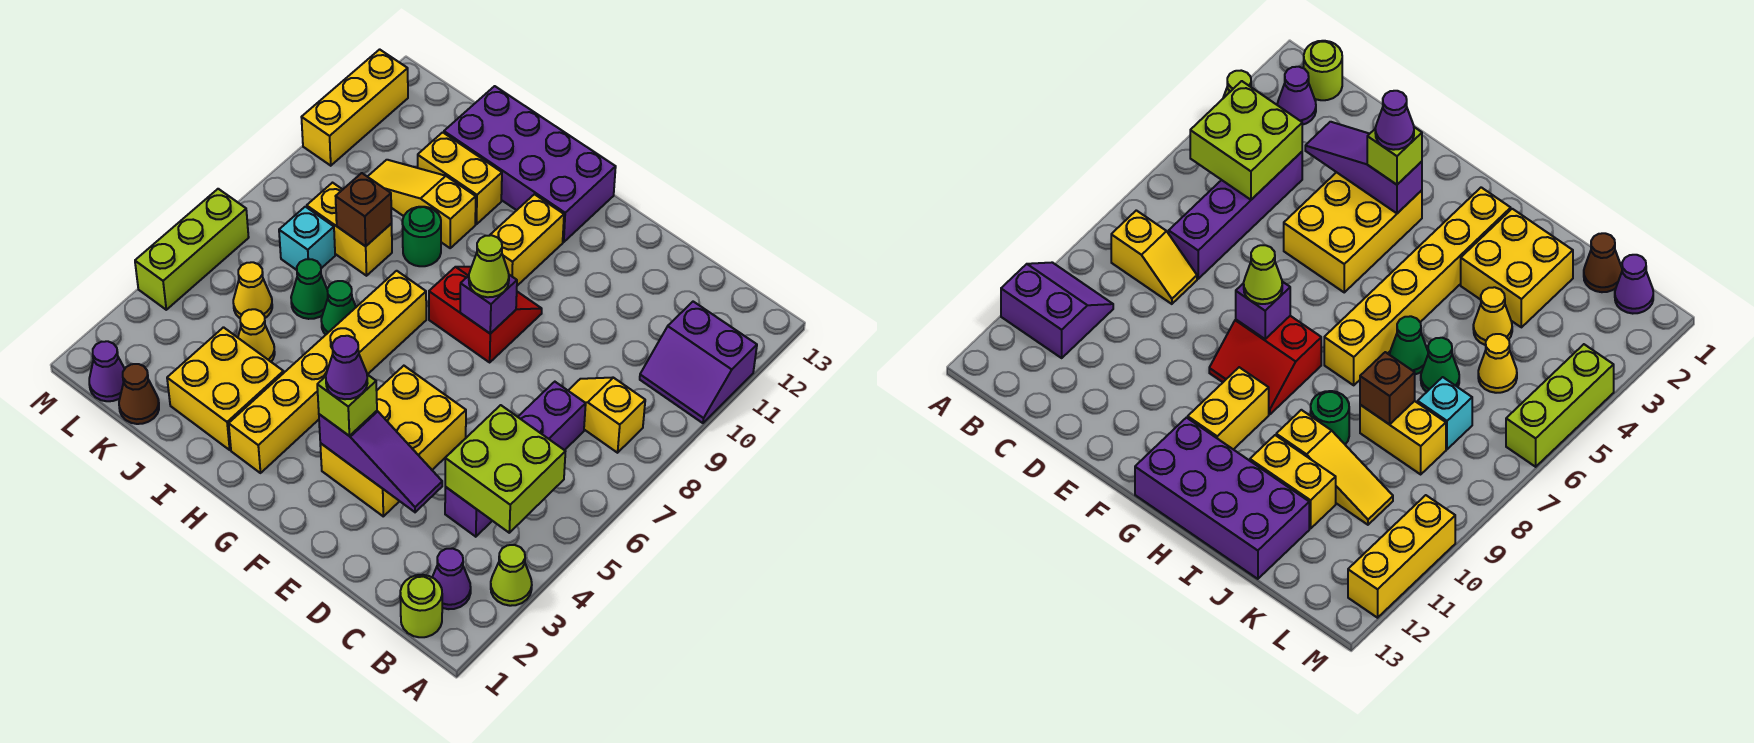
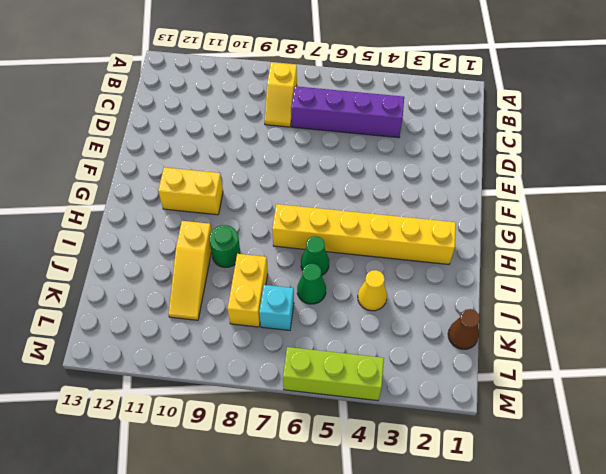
none -> lime cone A3 level 1
none -> purple slope A10:B11 level 1 top 11
none -> lime round brick B1 level 1
none -> purple cone B2 level 1

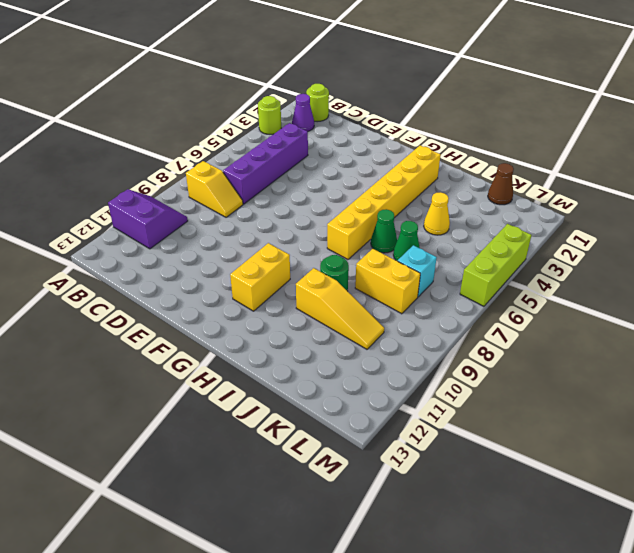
lime round brick A3 level 1 -> lime cone A3 level 1
none -> yellow brick E3:F5 level 1
none -> red slope F8:G9 level 1 top 8
none -> purple brick G12:J13 level 1
none -> yellow brick I2:J3 level 1

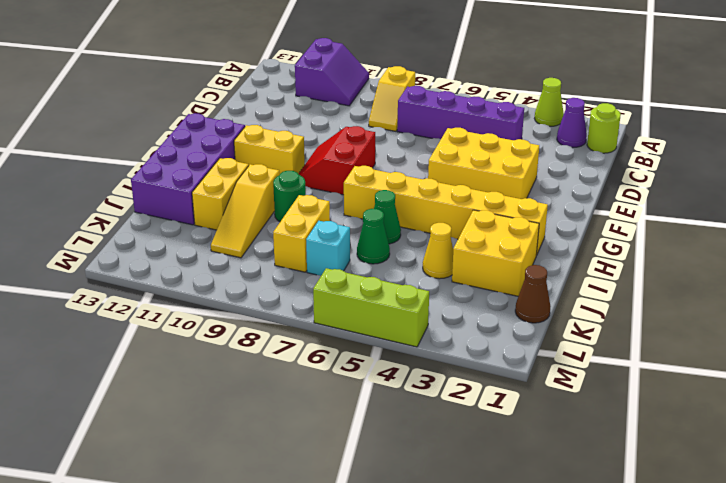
none -> yellow cone K5 level 1
none -> purple cone L1 level 1
none -> yellow brick M10:M12 level 1
none -> lime brick B4:C5 level 2

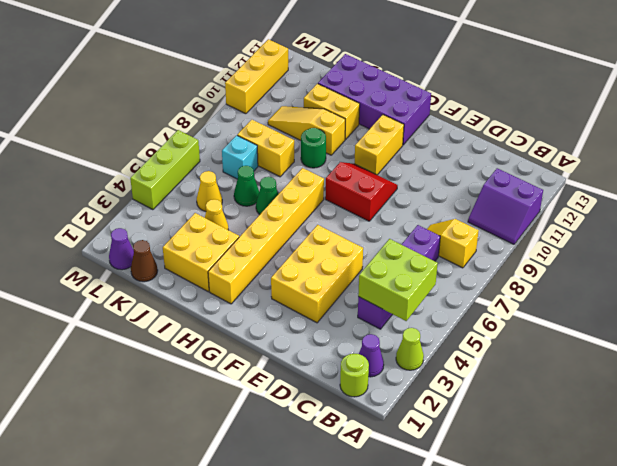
none -> purple slope D3:F3 level 2 top F
none -> purple brick F8 level 2
none -> brown brick J8 level 2
none -> lime brick F3 level 3

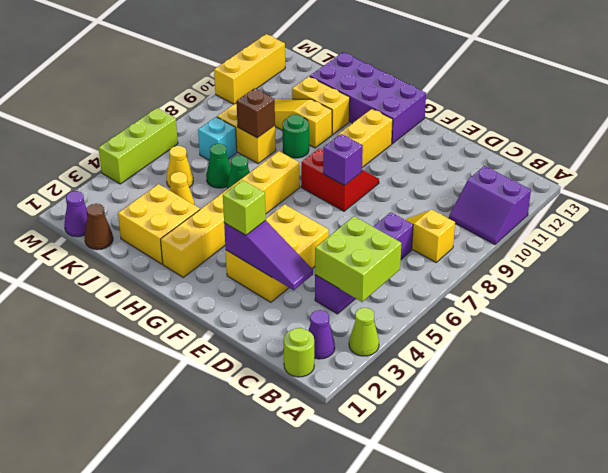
none -> lime cone F8 level 3
none -> purple cone F3 level 4

